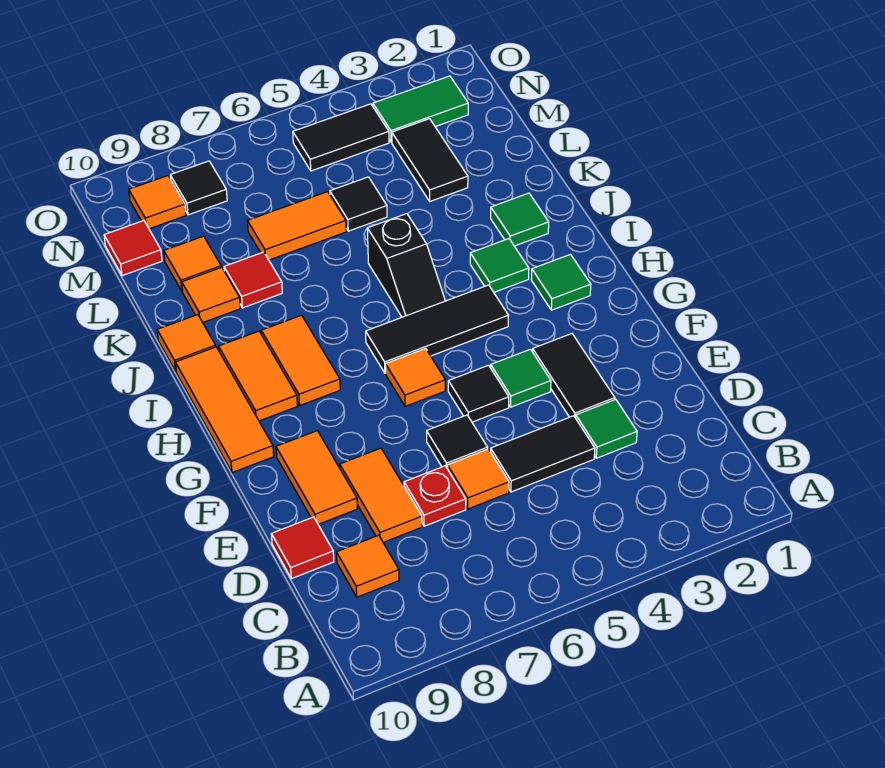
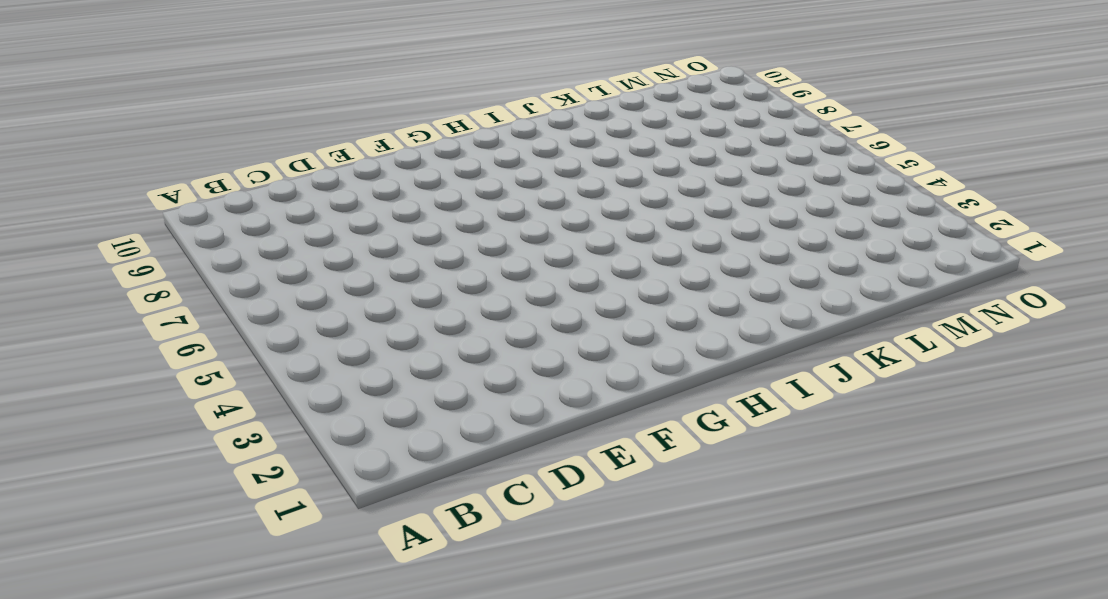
none -> orange tile C9 level 1
none -> green tile D3 level 1
none -> black tile D4:D5 level 1
none -> orange tile D6 level 1

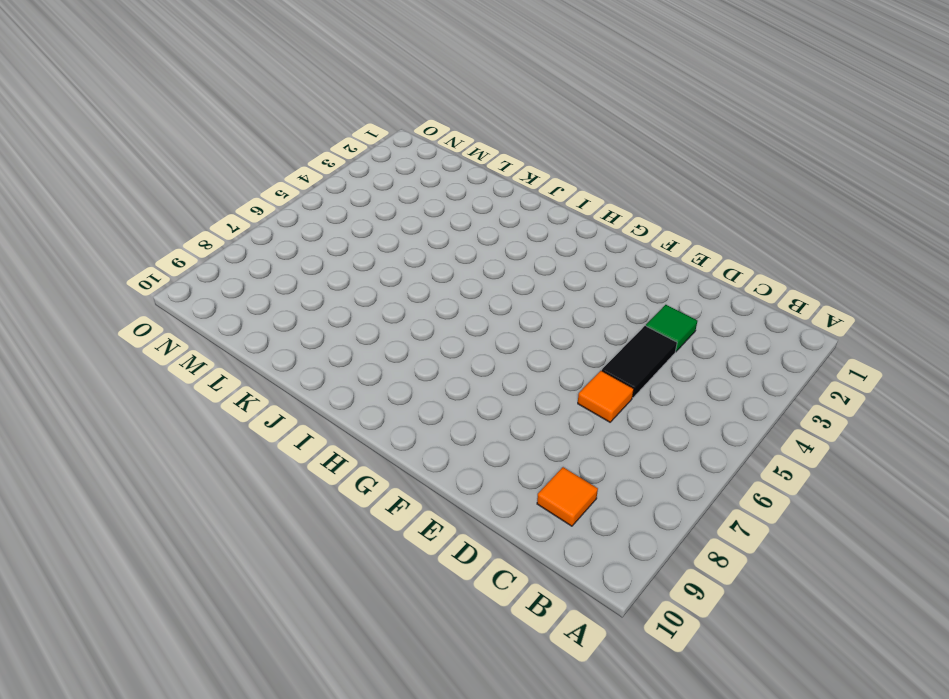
none -> red plate D7 level 1
none -> orange tile D8:E8 level 1
none -> red tile D10 level 1
none -> black tile E3:F3 level 1

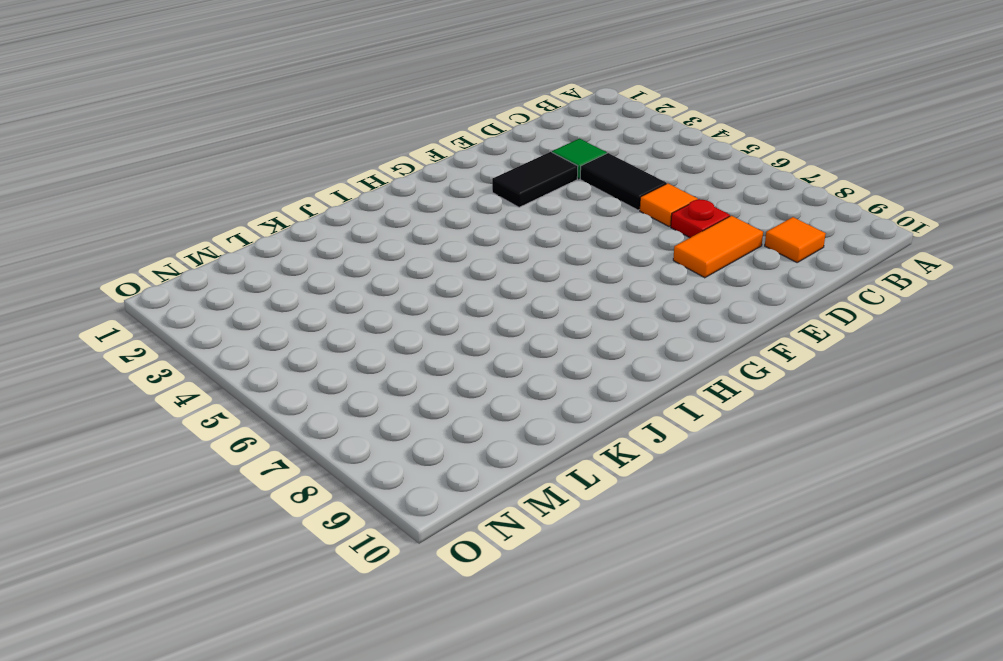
none -> red tile D10 level 1
none -> black tile E6 level 1
none -> orange tile E9:F9 level 1
none -> green tile F4 level 1

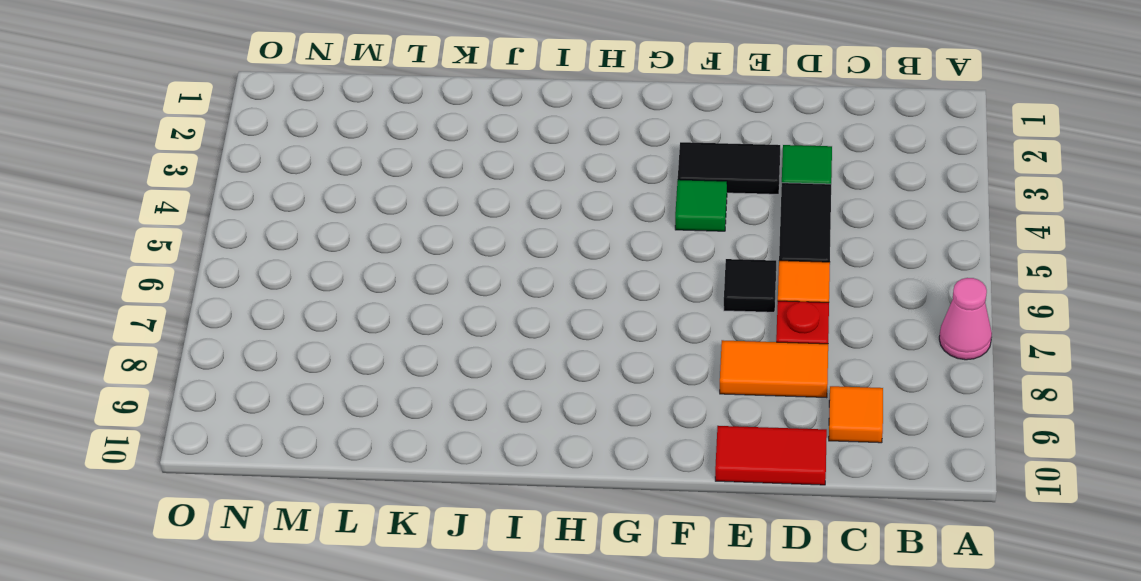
pink cone A7 level 1 -> none
red tile D10:E10 level 1 -> red tile D10 level 1
none -> orange tile E9:F9 level 1
none -> black tile F5 level 1
none -> orange tile G6 level 1
none -> orange tile G10:I10 level 1

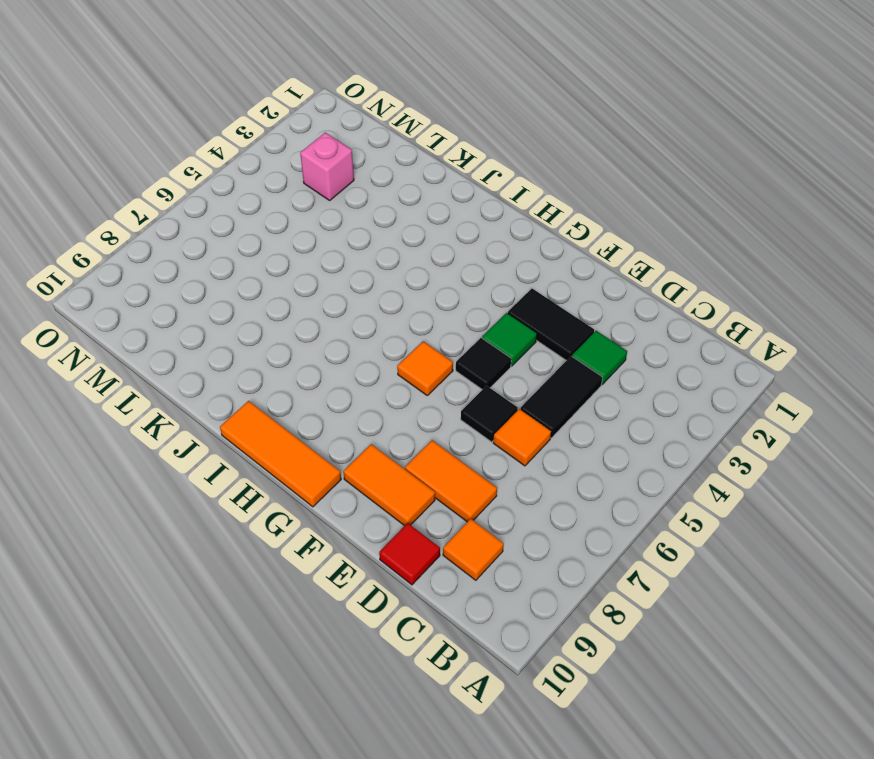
pink brick M3 level 1 -> black tile L3:M3 level 1
none -> red plate D7 level 1
none -> green tile H2 level 1
none -> black tile H4:H6 level 1
none -> orange tile H8:I8 level 1

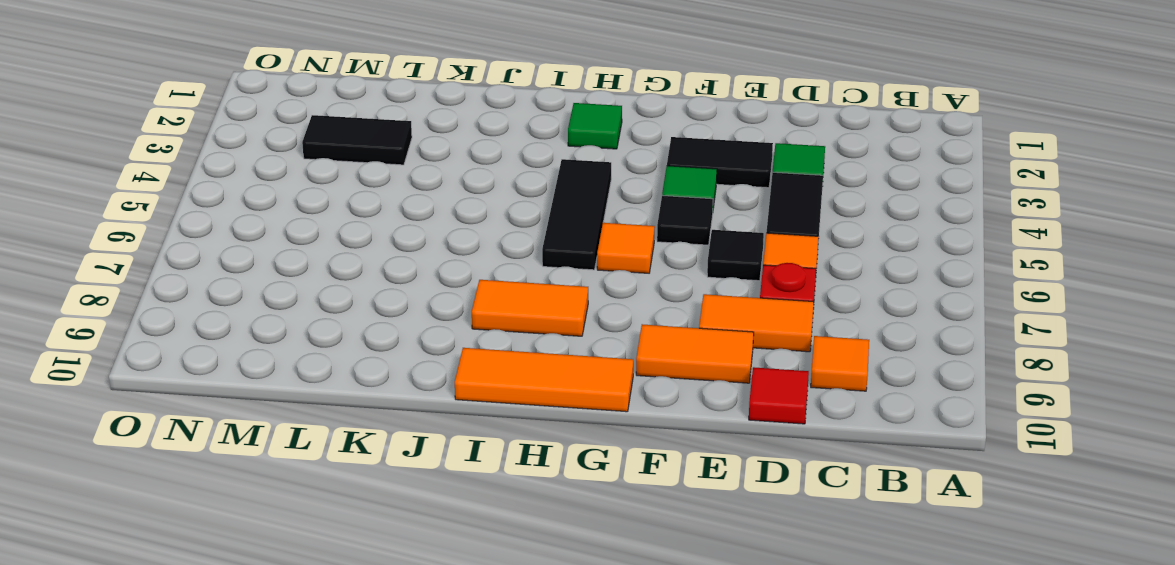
none -> orange tile H9:I9 level 1
none -> green tile I3 level 1
none -> black slope I5:J5 level 1 top J
none -> green tile J2 level 1

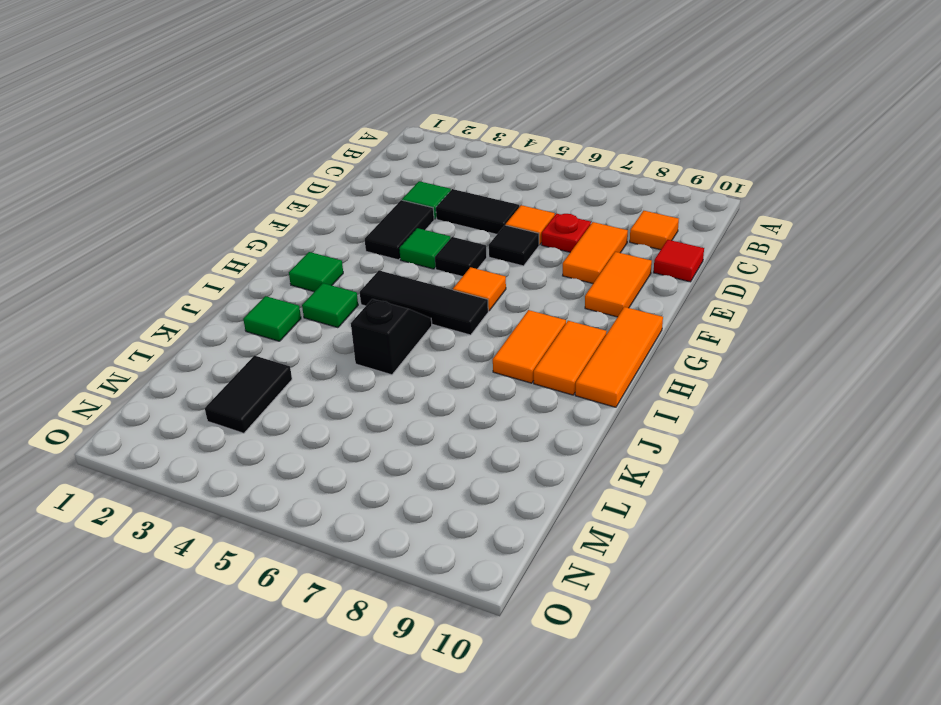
none -> orange tile J10 level 1
none -> red tile K8 level 1
none -> orange tile K9 level 1
none -> black tile L5 level 1

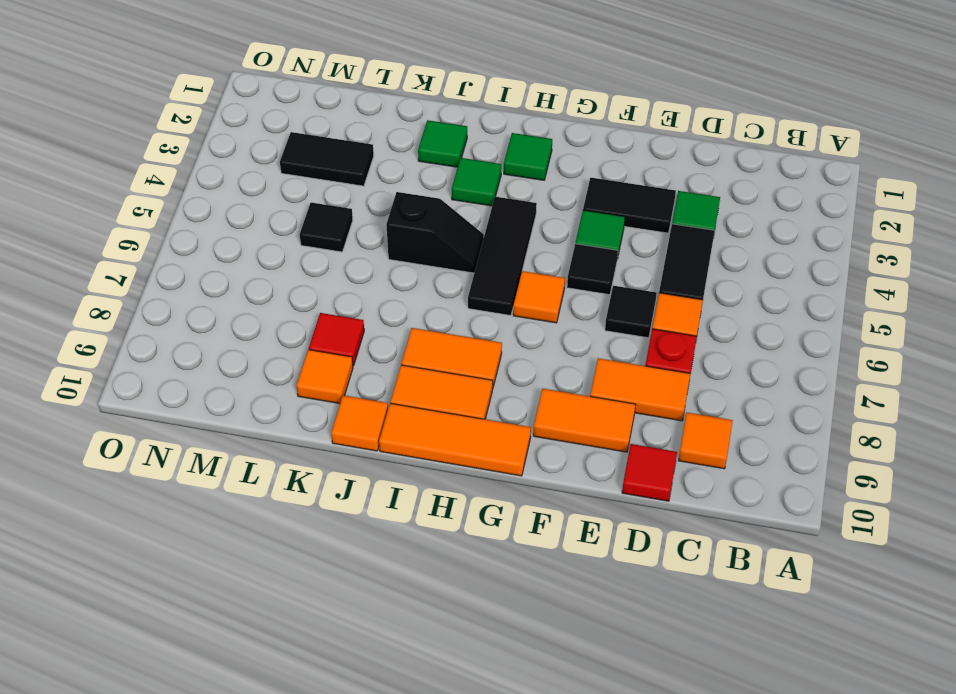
none -> orange tile L6:L7 level 1
none -> orange tile L9 level 1
none -> red tile M10 level 1
none -> green tile N2:N3 level 1

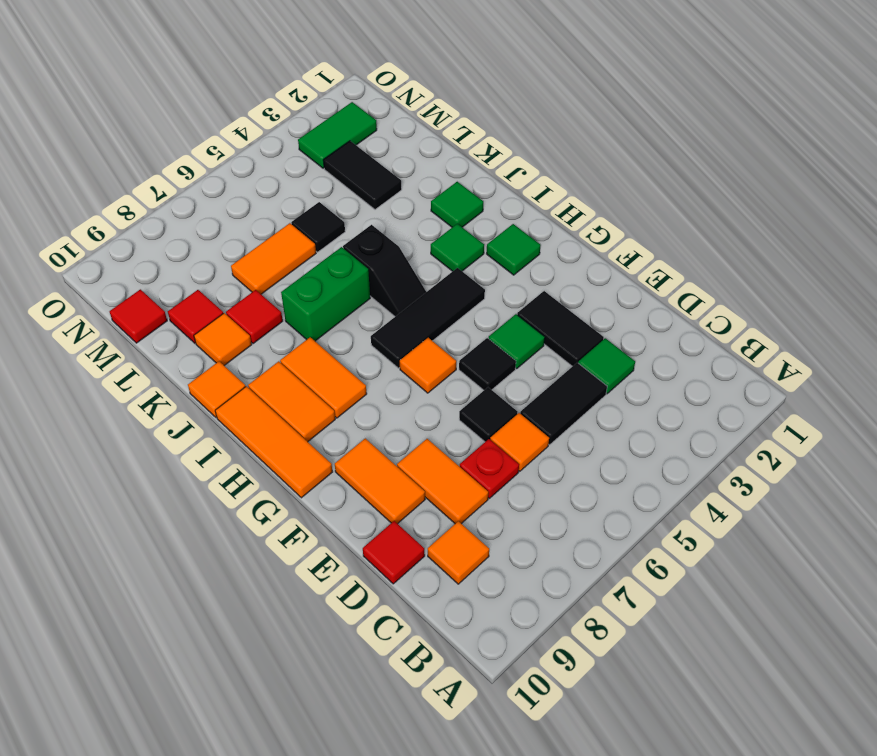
green brick J6:J7 level 1 -> none
red tile L9 level 1 -> orange tile L9 level 1
none -> black tile N4:N5 level 1
none -> black tile N8 level 1
none -> orange tile N9 level 1

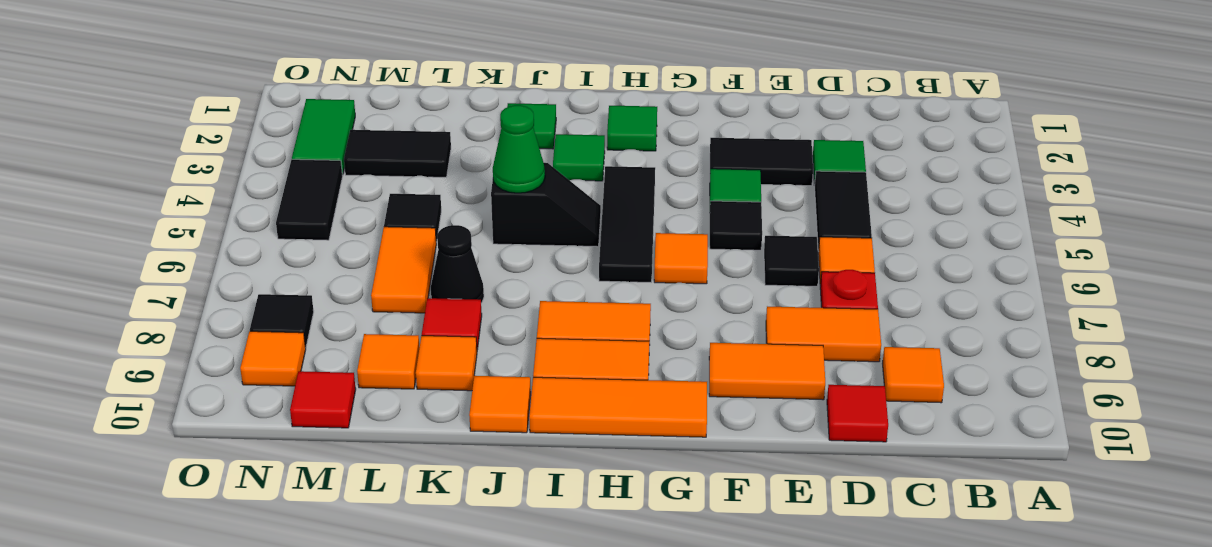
green cone J5 level 2 -> none
black cone K7 level 1 -> none

